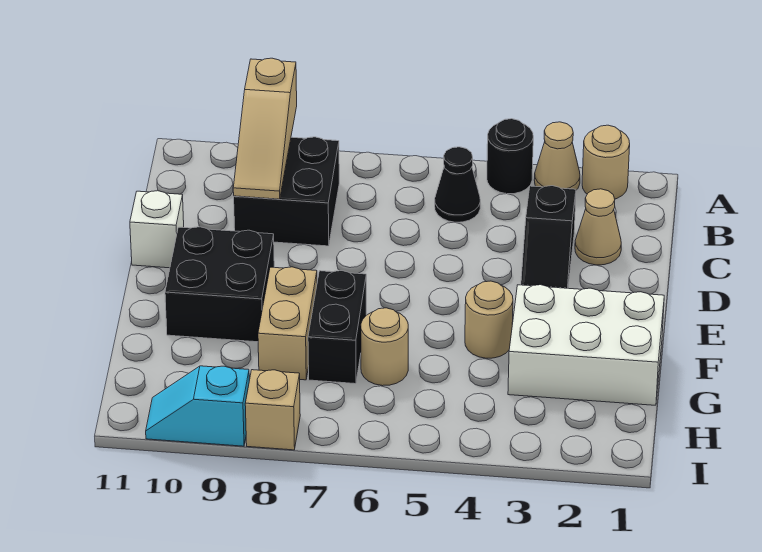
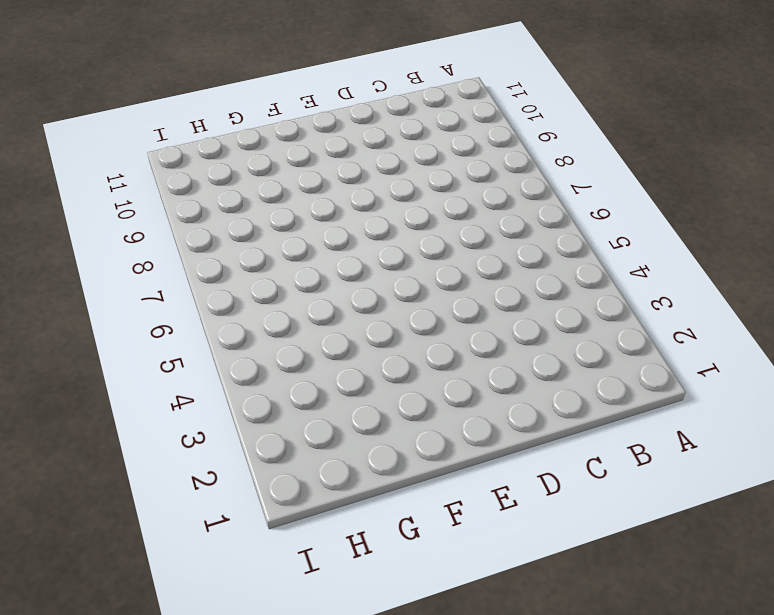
none -> tan round brick A2 level 1
none -> tan cone A3 level 1
none -> black round brick A4 level 1

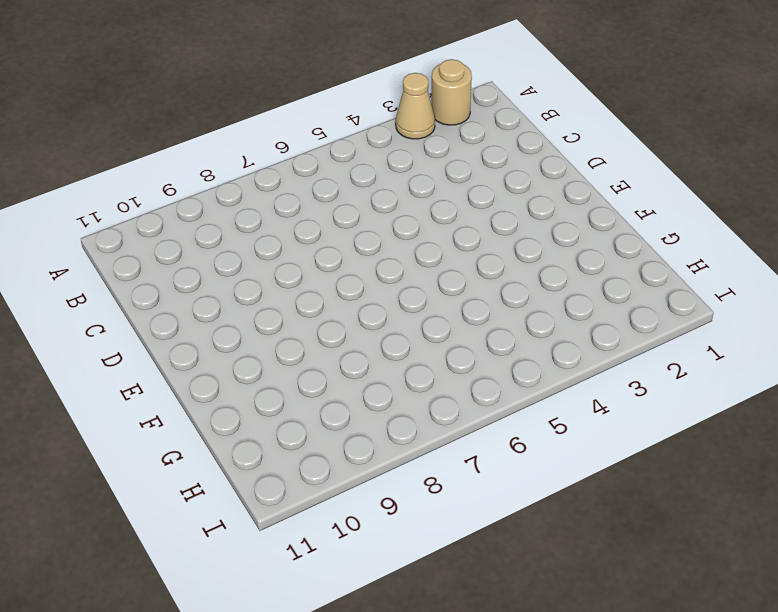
none -> black round brick A4 level 1
none -> black cone B5 level 1
none -> black brick B8:C9 level 1

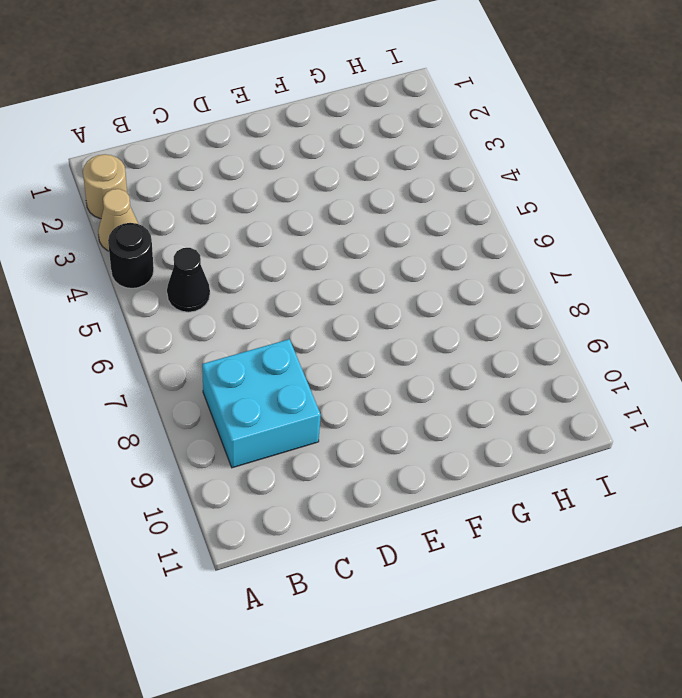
cyan brick B8:C9 level 1 -> black brick B8:C9 level 1
none -> tan cone C2 level 1
none -> black slope C3:D3 level 1 top C
none -> white brick D11 level 1

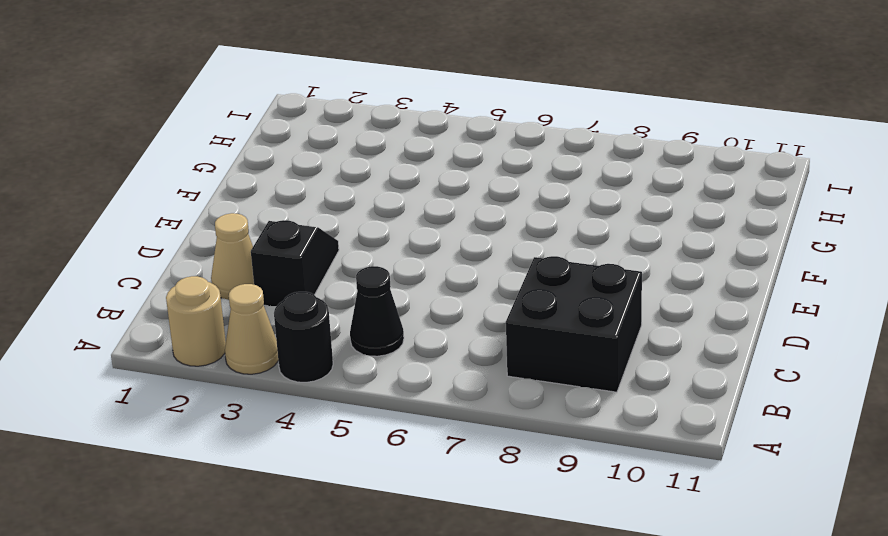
none -> white brick D11 level 1
none -> black brick E9:F10 level 1
none -> white brick F1:G3 level 1

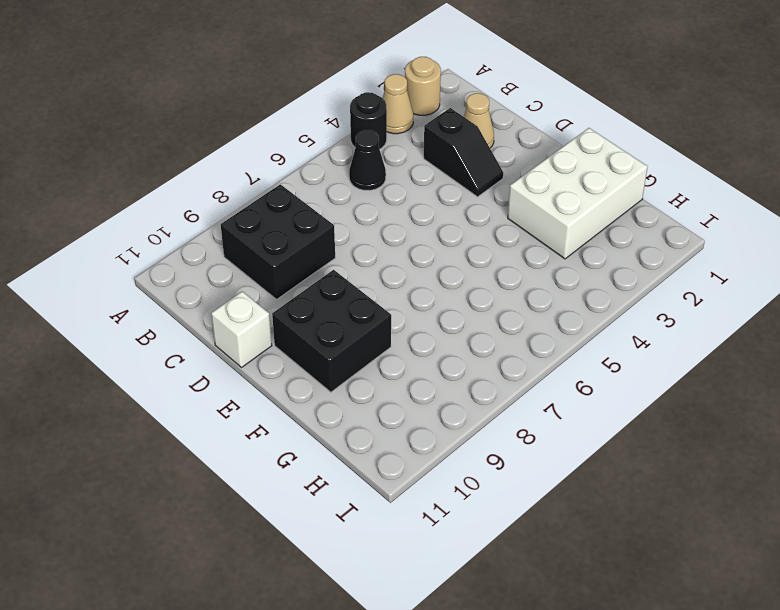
none -> tan round brick F4 level 1
none -> black brick F7:G7 level 1
none -> tan brick F8:G8 level 1

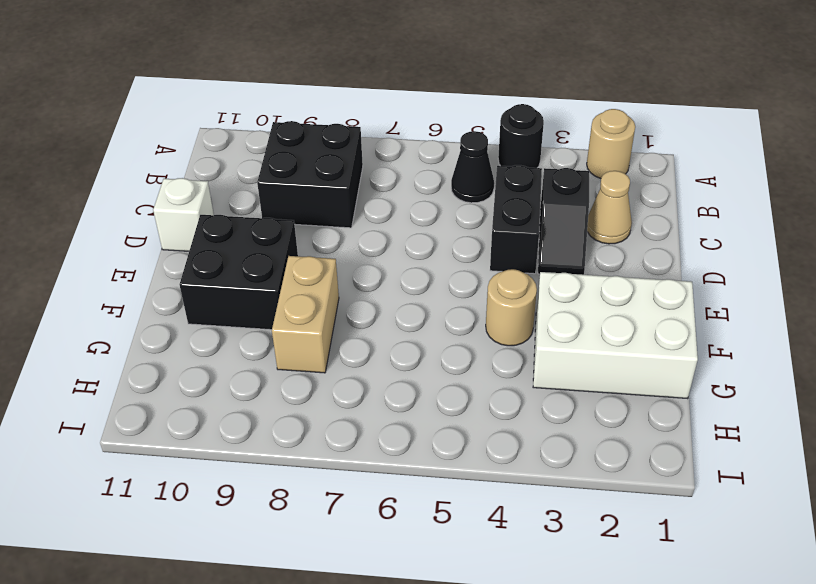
black brick C4:D4 level 1 -> black brick F7:G7 level 1
none -> tan cone A3 level 1
none -> tan round brick G6 level 1
none -> tan brick I8 level 1

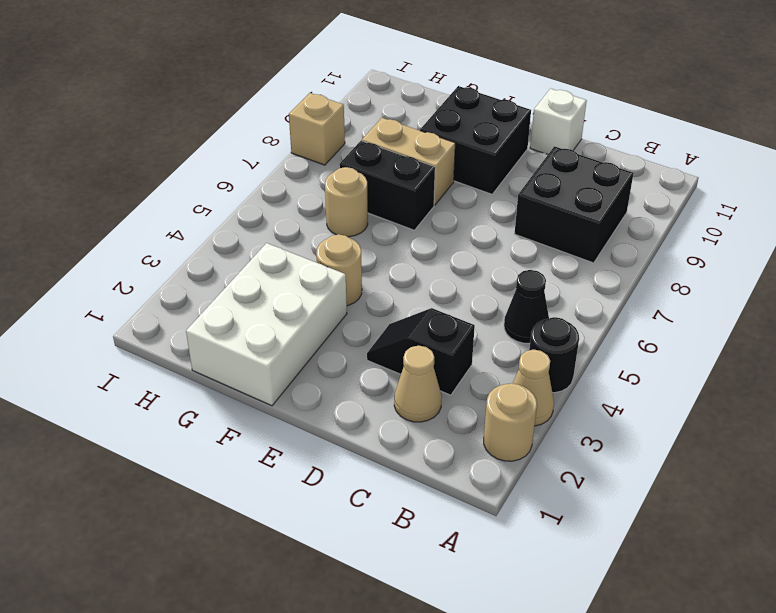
none -> cyan slope I9:I10 level 1 top 9
none -> tan slope A9:C9 level 2 top A

